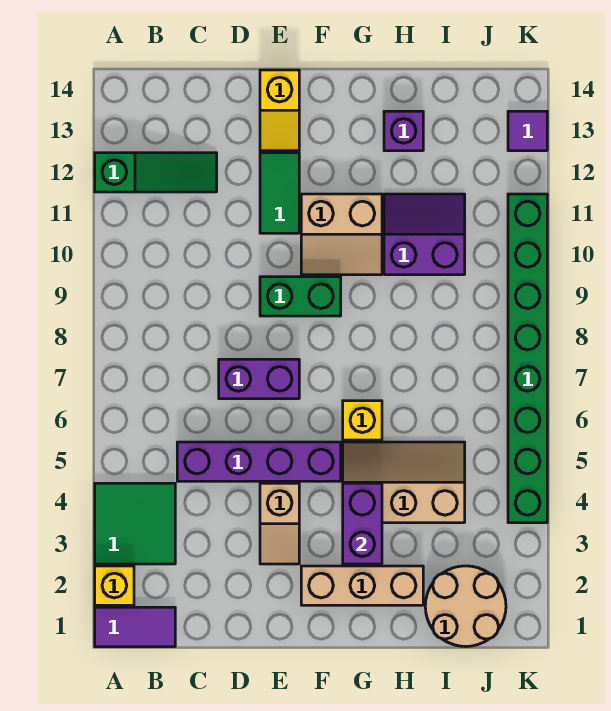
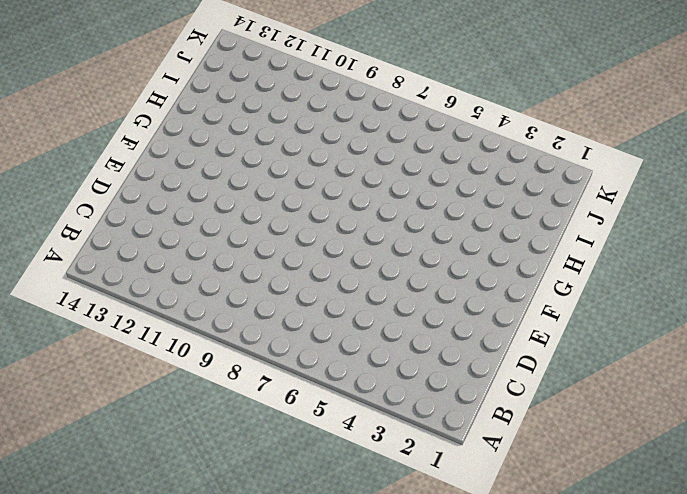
none -> purple tile A1:B1 level 1
none -> yellow brick A2 level 1
none -> green tile A3:B4 level 1

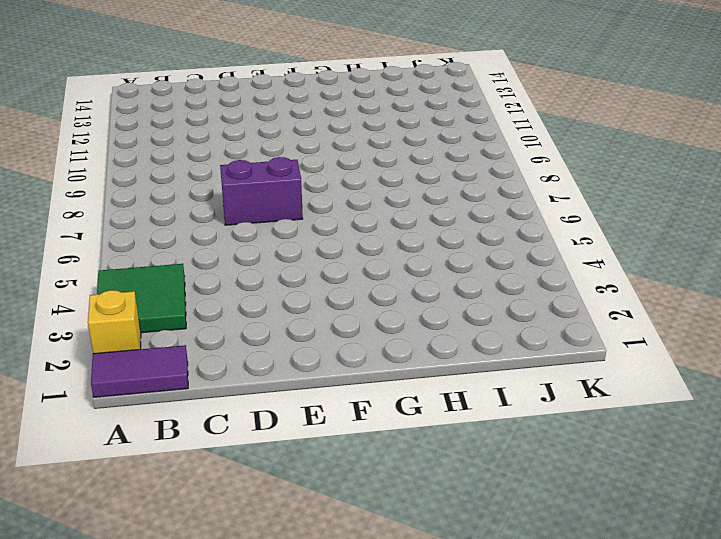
none -> green slope A12:C12 level 1 top A
none -> purple brick C5:F5 level 1
none -> tan slope E3:E4 level 1 top 4

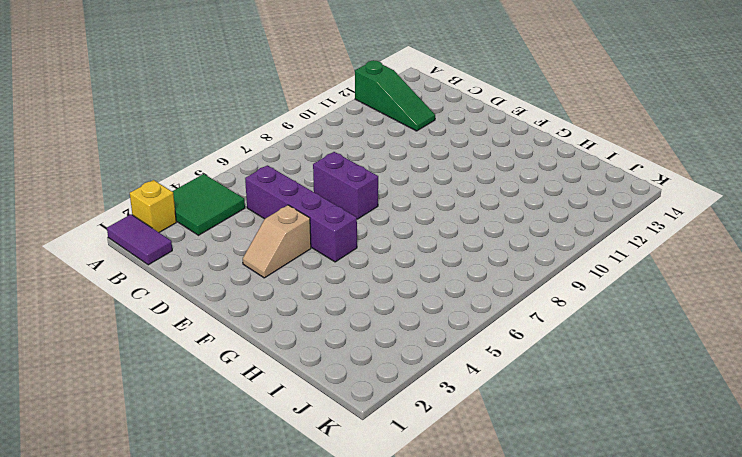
none -> green brick E9:F9 level 1
none -> green tile E11:E12 level 1
none -> yellow slope E13:E14 level 1 top 14

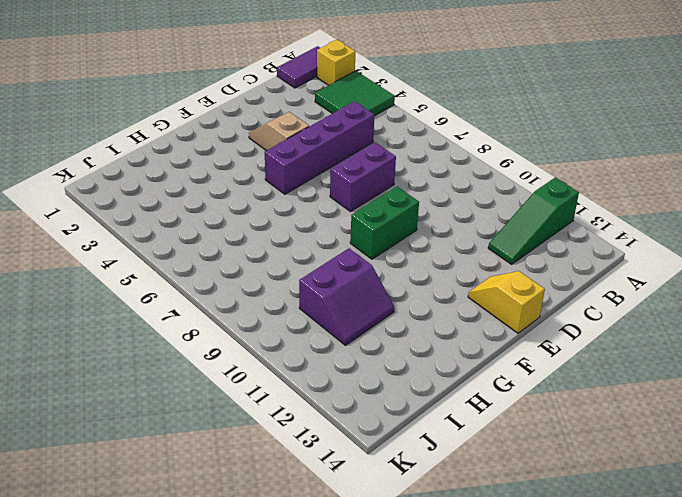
none -> green tile E11:E12 level 1
none -> tan brick F2:H2 level 1
none -> tan slope F10:G11 level 1 top 11

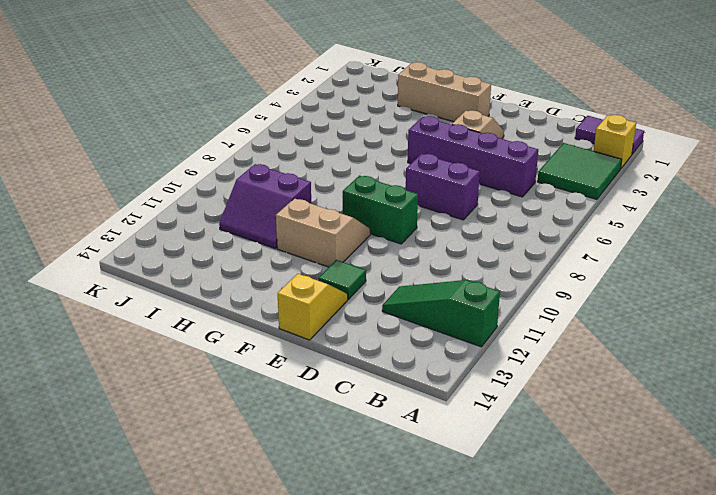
green tile E12 level 1 -> green tile E11:E12 level 1
none -> tan slope G4:I5 level 1 top 4
none -> yellow brick G6 level 1
none -> purple brick H13 level 1

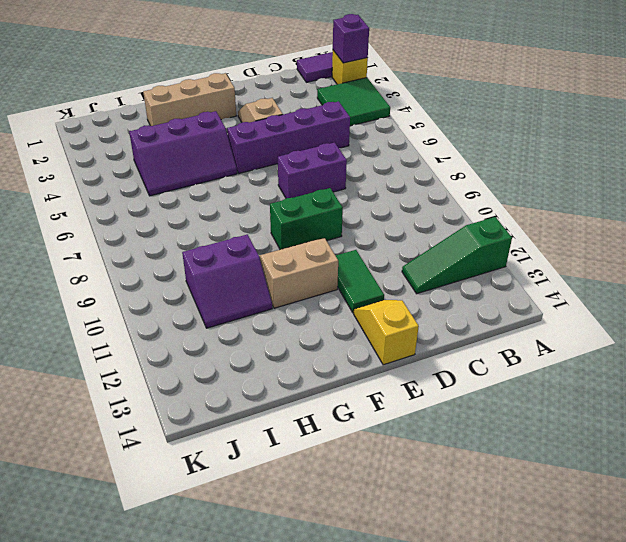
purple brick A2 level 2 -> purple brick H13 level 1
purple slope G4:I5 level 1 top 4 -> tan slope G4:I5 level 1 top 4
none -> yellow brick G6 level 1
none -> tan round brick I1:J2 level 1
none -> green brick K4:K11 level 1

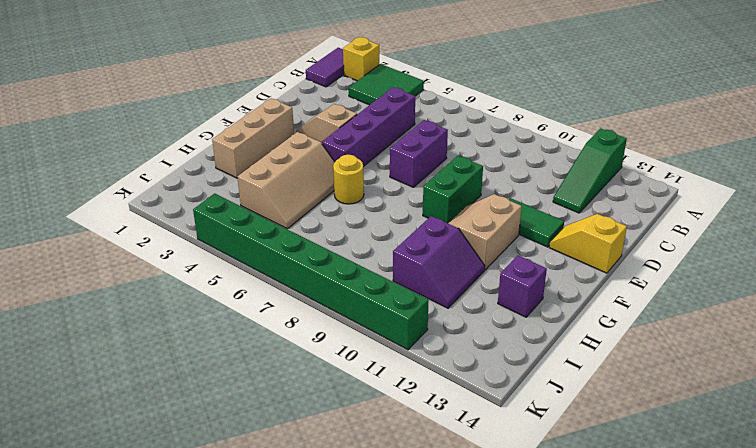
yellow round brick G6 level 1 -> yellow brick G6 level 1
none -> tan round brick I1:J2 level 1
none -> purple tile K13 level 1
none -> purple brick G3:G4 level 2

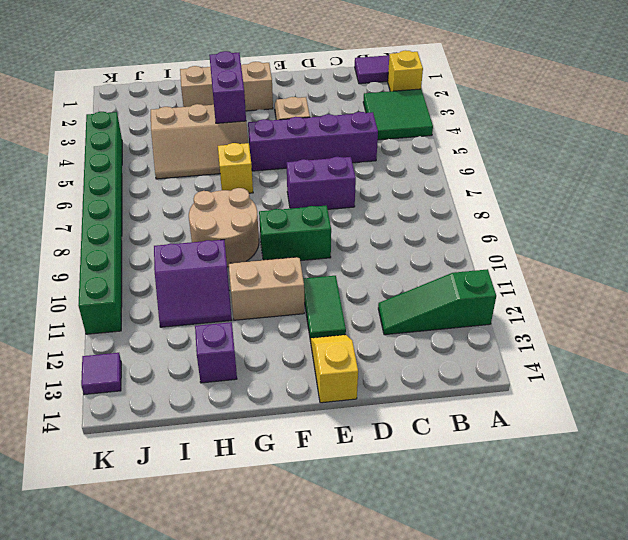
tan round brick G8:H9 level 1 -> tan round brick I1:J2 level 1

